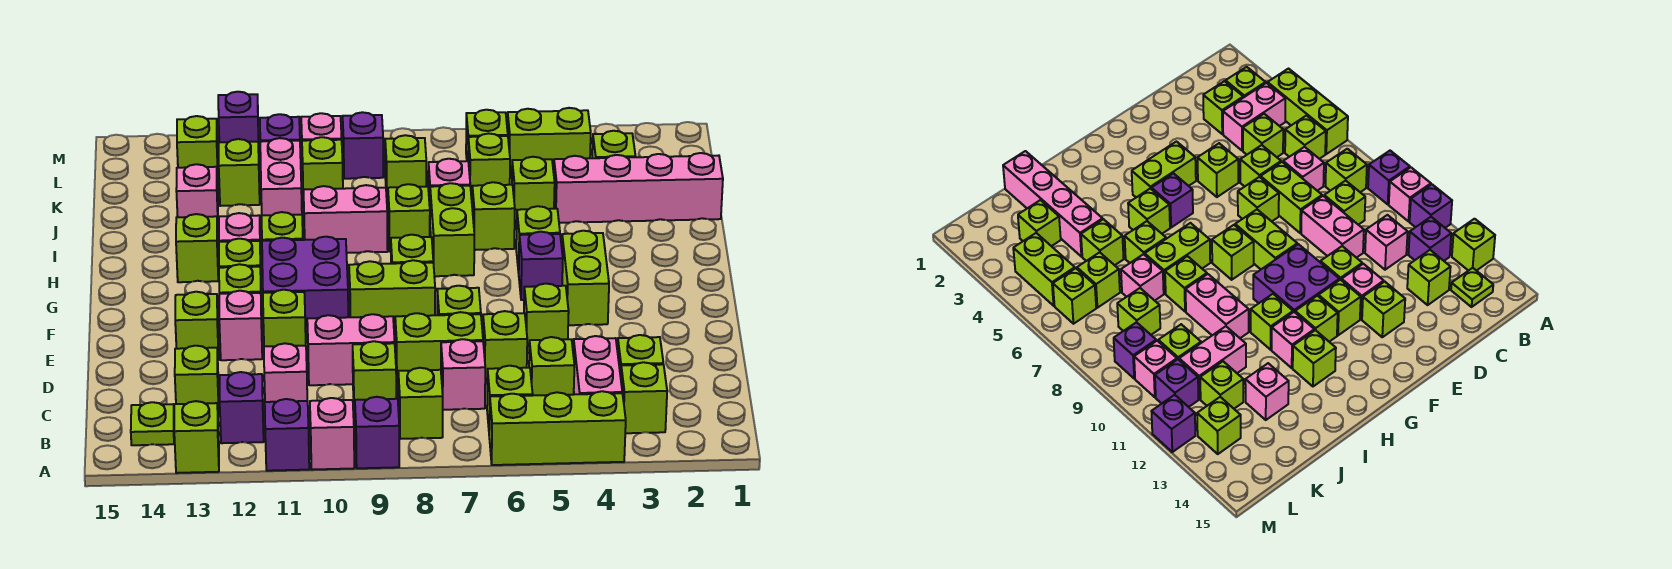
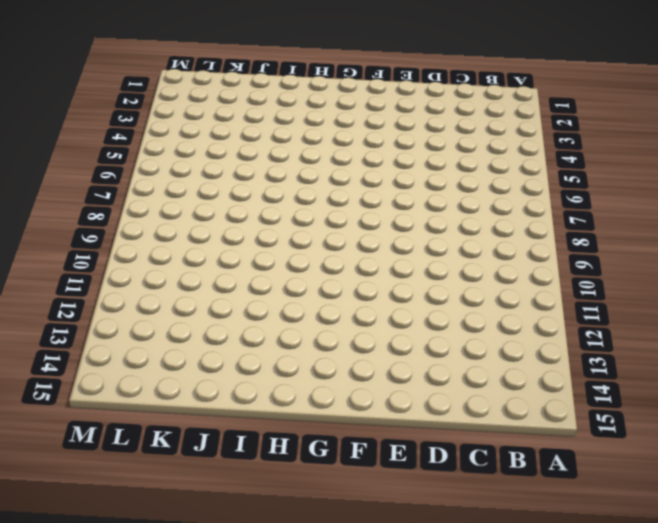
none -> lime brick A4:A6 level 1
none -> purple brick A9 level 1
none -> pink brick A10 level 1
none -> purple brick A11 level 1

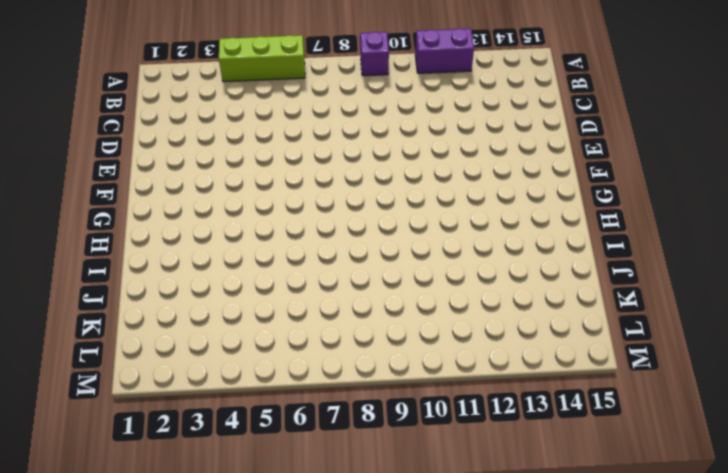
purple brick A11:A12 level 1 -> purple brick A11 level 1
none -> pink brick A10 level 1
none -> lime brick A13 level 1
none -> lime brick B3 level 1
none -> pink brick B4:C4 level 1

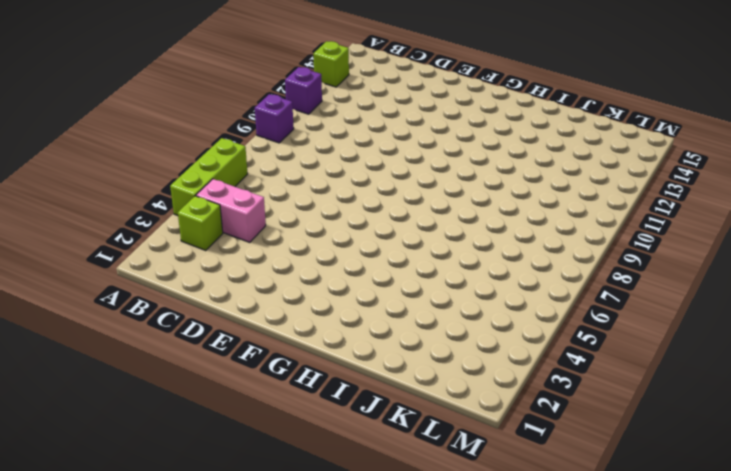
none -> pink brick A10 level 1
none -> lime brick B6 level 1
none -> lime brick B8 level 1
none -> purple brick B12 level 1

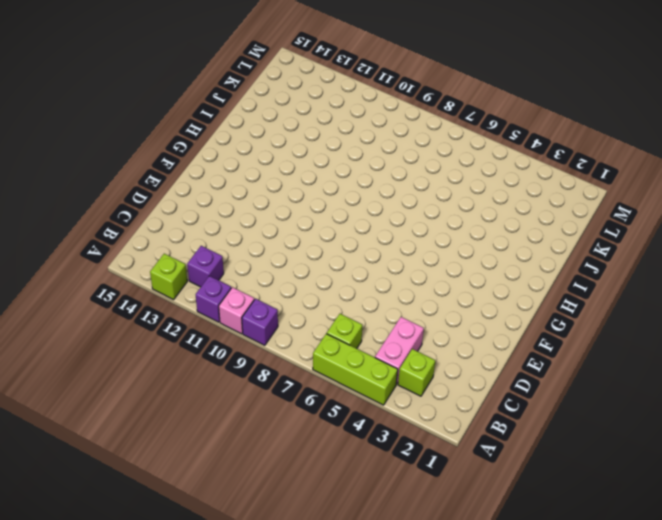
none -> lime brick B8 level 1
none -> lime plate B14 level 1
none -> lime brick C3 level 1
none -> lime brick C5 level 1

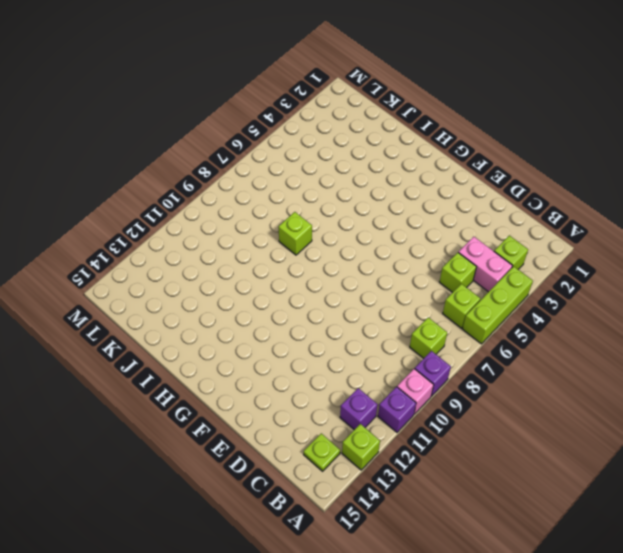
none -> lime brick C3 level 1
none -> pink brick C7 level 1
none -> lime brick C9 level 1
none -> pink brick C11 level 1

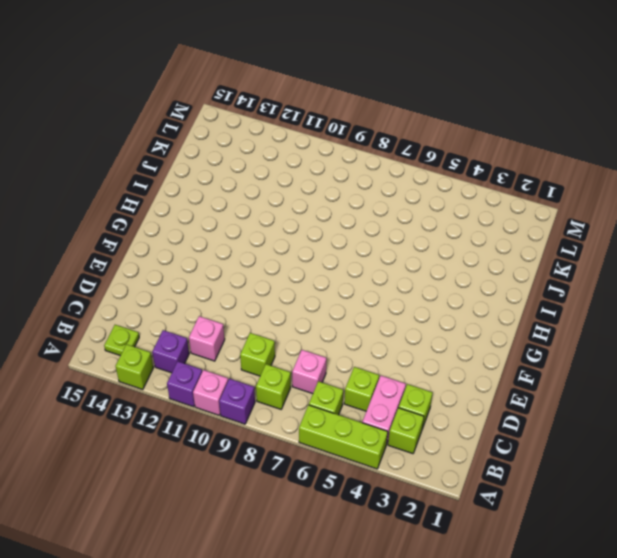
none -> lime brick C13 level 1
none -> lime brick D6 level 1
none -> lime brick D7:D8 level 1
none -> pink brick D9:D10 level 1

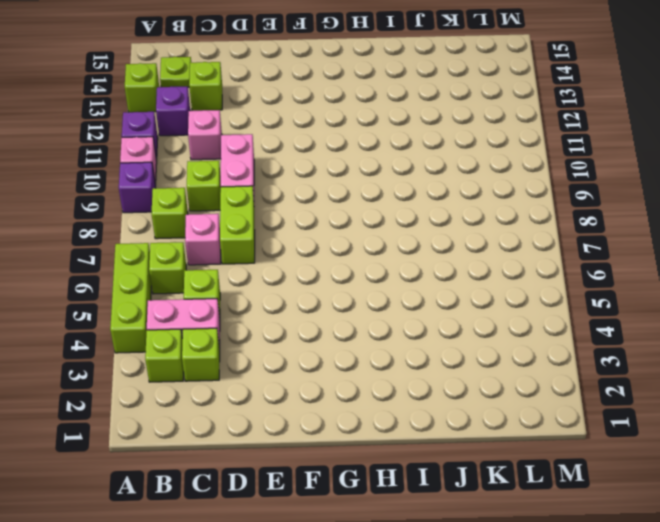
none -> lime brick D6 level 1
none -> lime brick E5 level 1
none -> lime brick E7 level 1
none -> lime brick E11 level 1

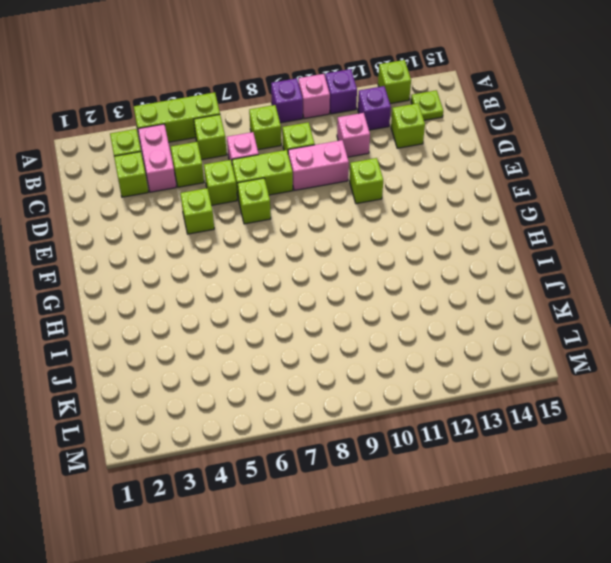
none -> pink brick E12 level 1
none -> lime brick E13 level 1
none -> lime brick F4:G4 level 1
none -> lime brick F8:F9 level 1

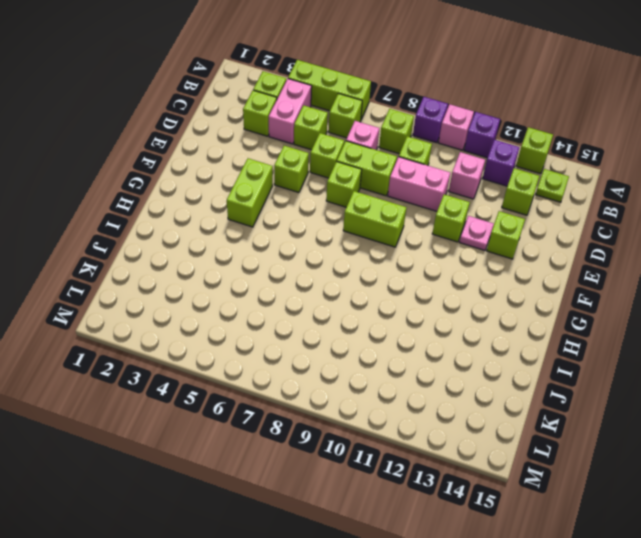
pink plate E12 level 1 -> pink brick E12 level 1
none -> purple brick F10:G11 level 1
none -> lime brick F12 level 1
none -> purple brick G5 level 1
none -> lime brick G8 level 1

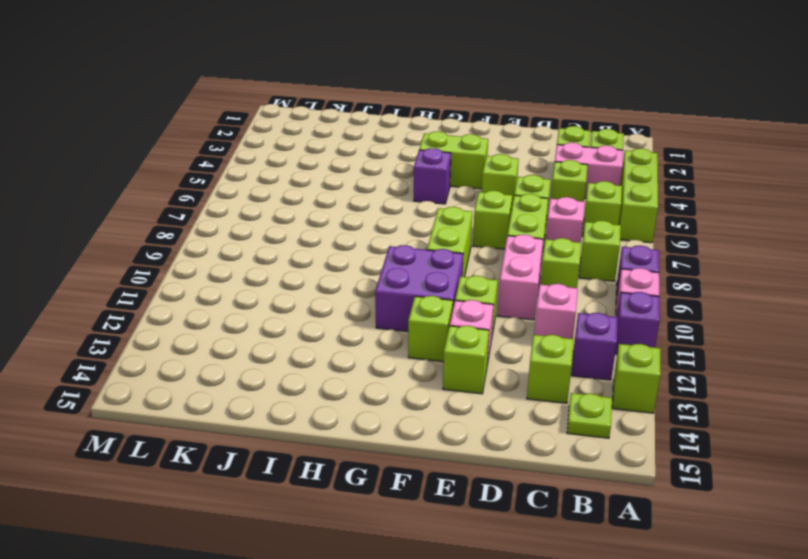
none -> lime brick G8 level 1
none -> lime brick G12 level 1
none -> lime brick H5 level 1
none -> lime brick H7:I7 level 1

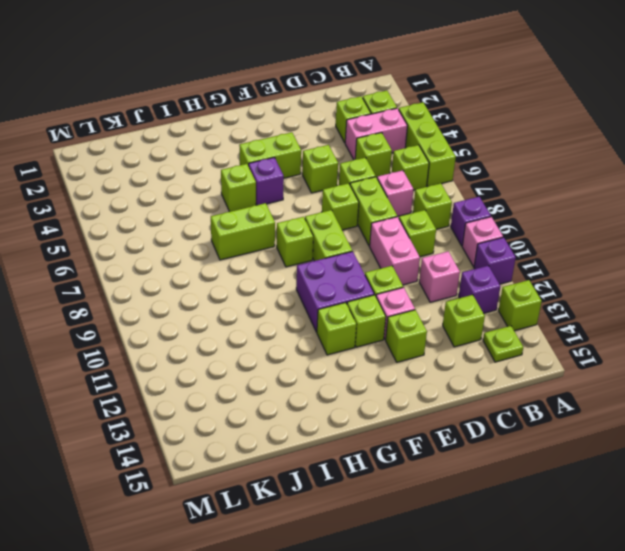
none -> lime brick H11 level 1
none -> pink brick H12 level 1
none -> lime brick H13 level 1
none -> lime brick I6 level 1

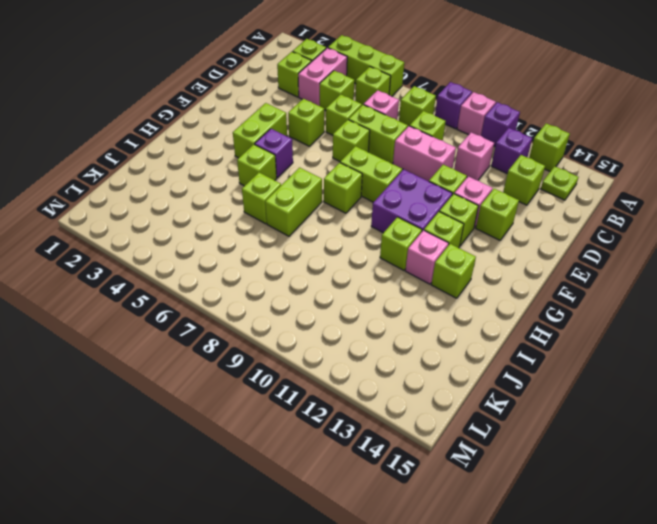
none -> lime brick I8 level 1
none -> pink brick I9:I10 level 1
none -> pink brick J1:J4 level 1
none -> lime brick J5 level 1

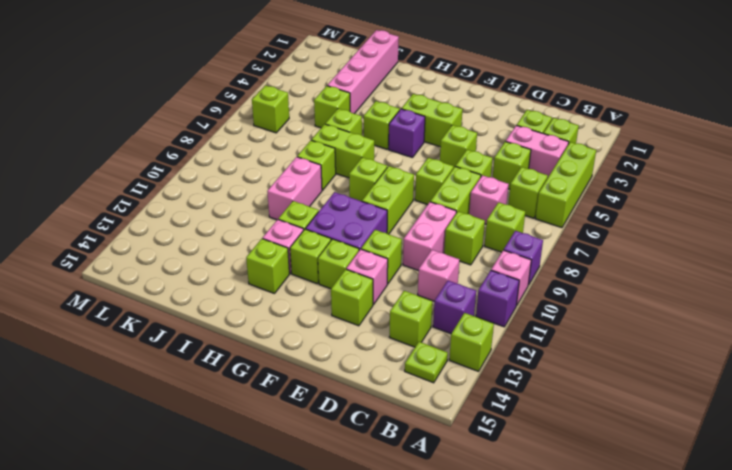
none -> pink brick J7 level 1
none -> pink brick J11:K11 level 1
none -> pink brick J13 level 1
none -> lime brick K3 level 1

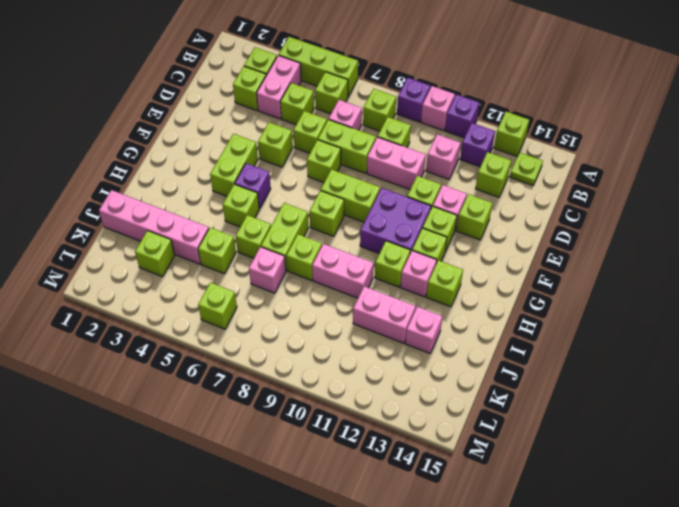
pink brick J11:J12 level 1 -> pink brick J11:K11 level 1
none -> lime brick K6 level 1
none -> lime brick K8 level 1
none -> lime brick K10 level 1
none -> lime brick K12 level 1

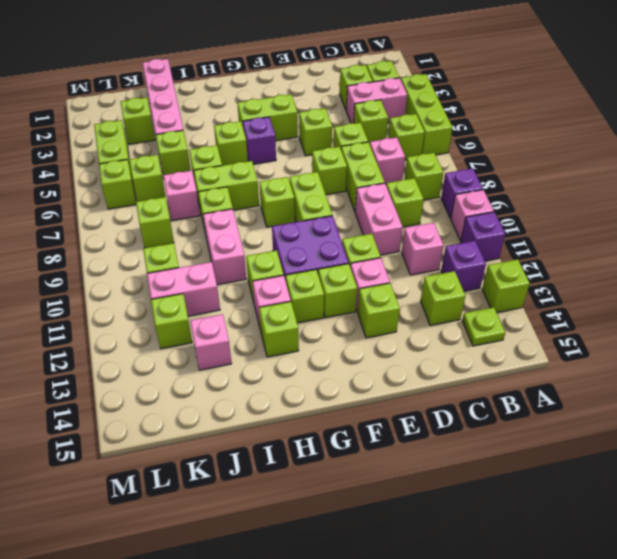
none -> purple brick L9 level 1
none -> pink brick L10 level 1
none -> purple brick L11 level 1
none -> lime brick L13 level 1

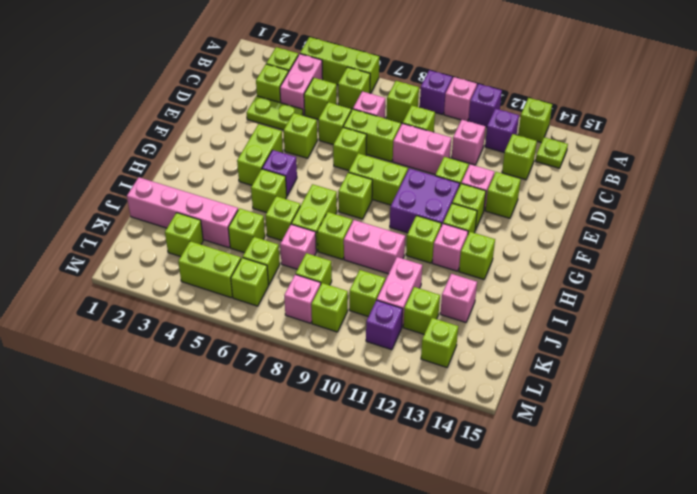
lime plate D3:D4 level 1 -> none
pink brick L8 level 1 -> pink brick L10 level 1
lime brick L9 level 1 -> purple brick L9 level 1
none -> purple brick M12 level 1

